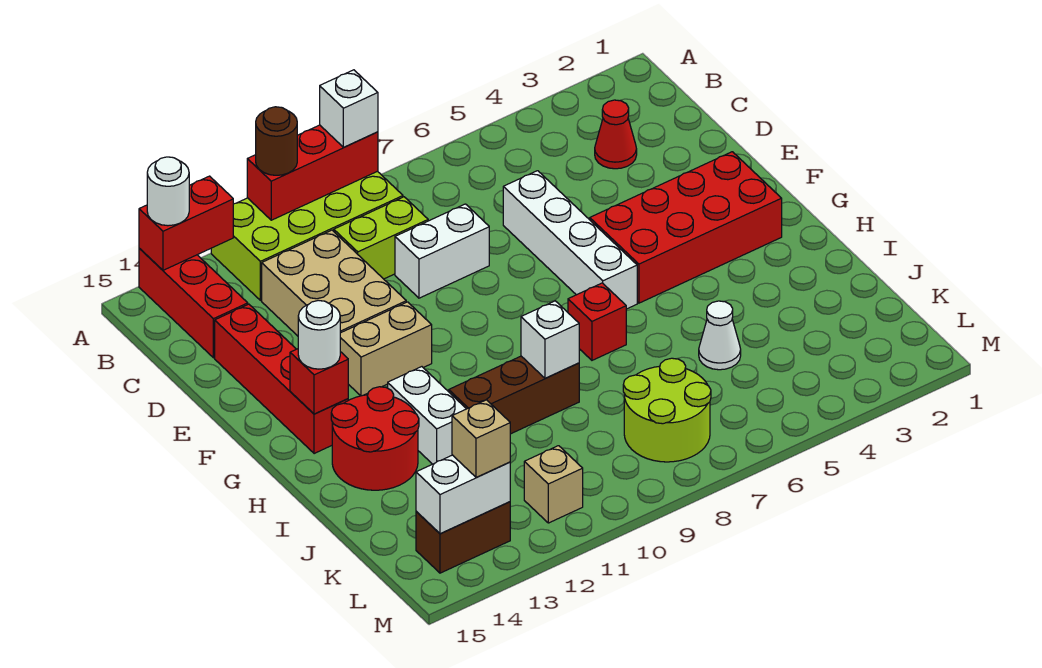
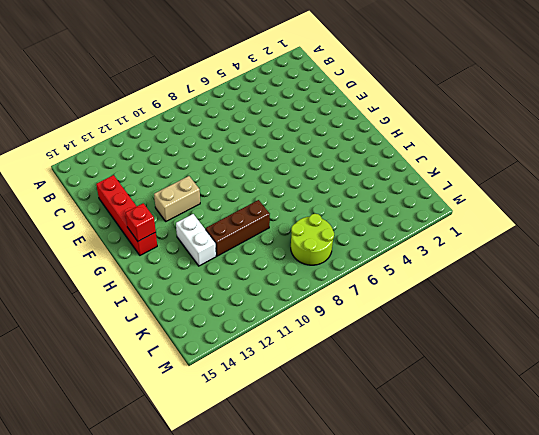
none -> lime brick A9:B12 level 1
none -> red brick A14:C14 level 1
none -> red cone C3 level 1

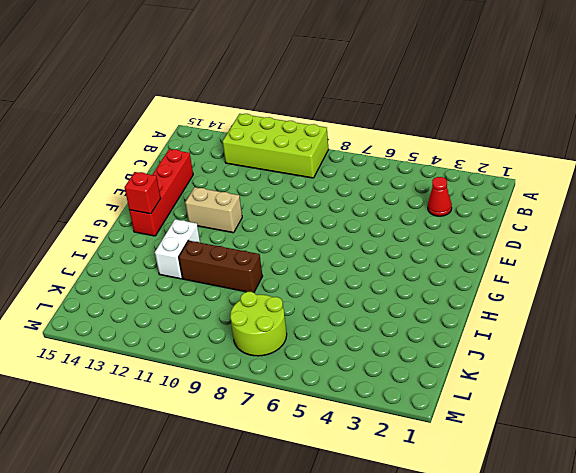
none -> red brick A14:C14 level 1
none -> lime brick C9:C10 level 1
none -> tan brick C11:E12 level 1

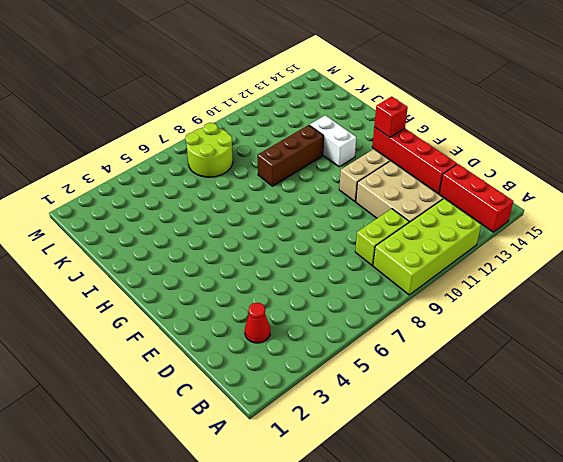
none -> white brick D6:G6 level 1
none -> white brick D8:D9 level 1
none -> red brick F2:G5 level 1

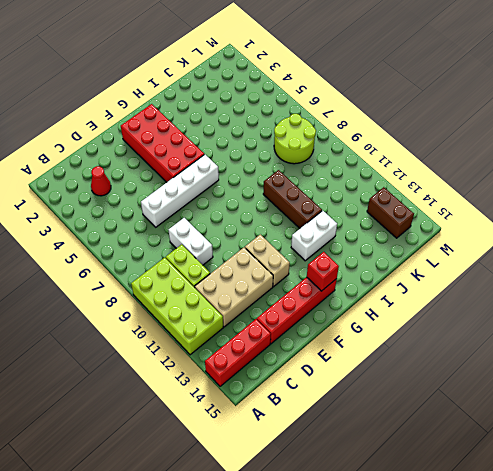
none -> red brick H7 level 1
none -> red round brick H13:I14 level 1
none -> white cone J5 level 1

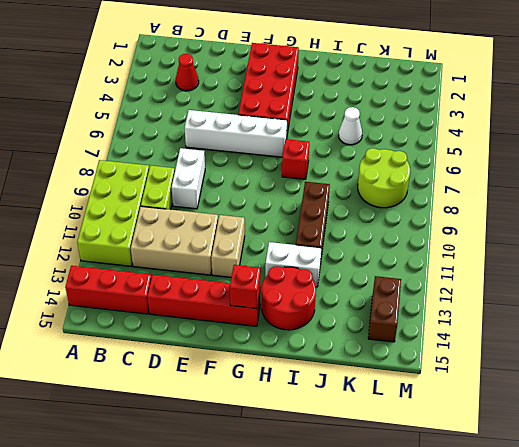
none -> tan brick L11 level 1
none -> red brick A9:A11 level 2
none -> red brick A13:A14 level 2

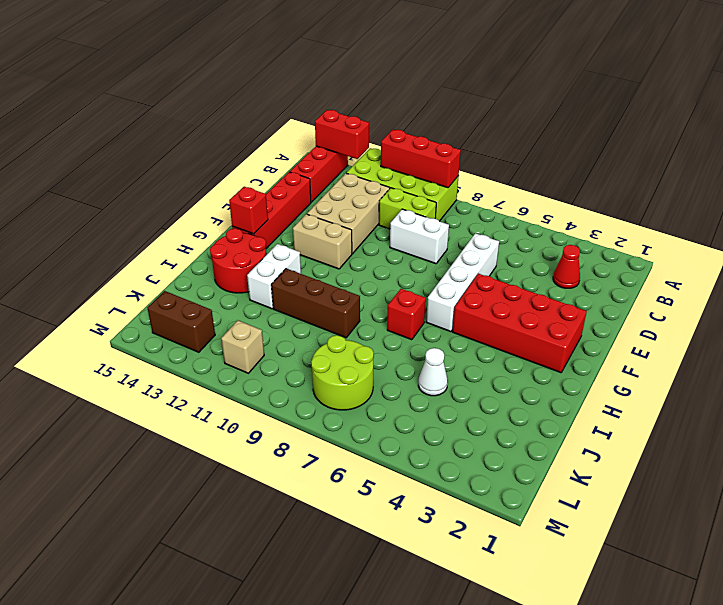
none -> white brick I9 level 2
none -> white brick L13:L14 level 2
none -> white brick A9 level 3

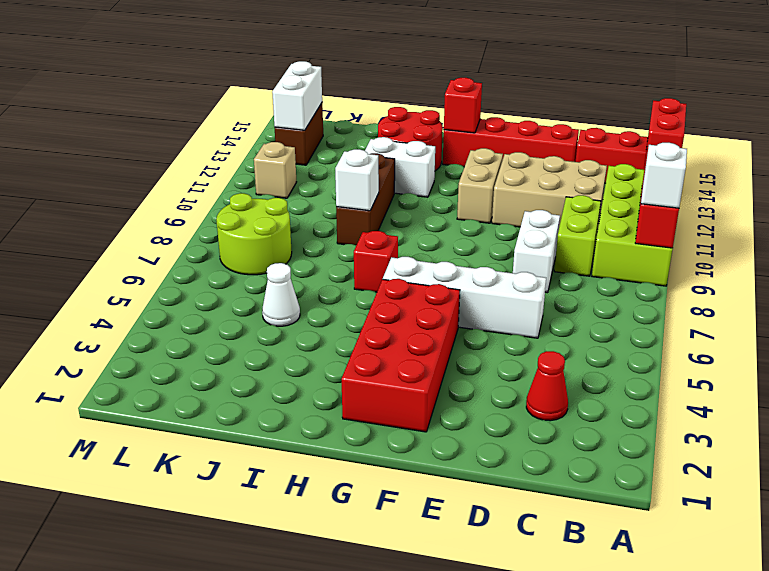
none -> brown round brick A11 level 3
none -> white round brick A14 level 3
none -> white round brick G14 level 3

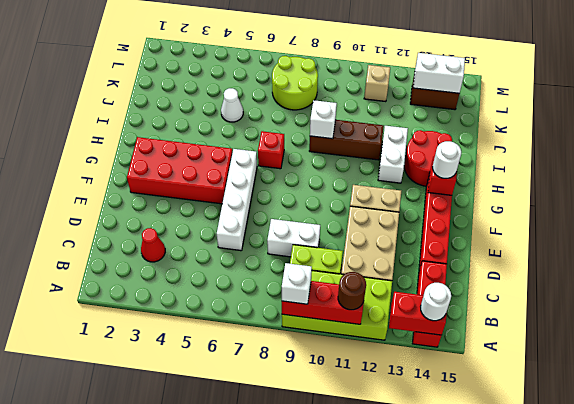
none -> tan brick L13 level 3

